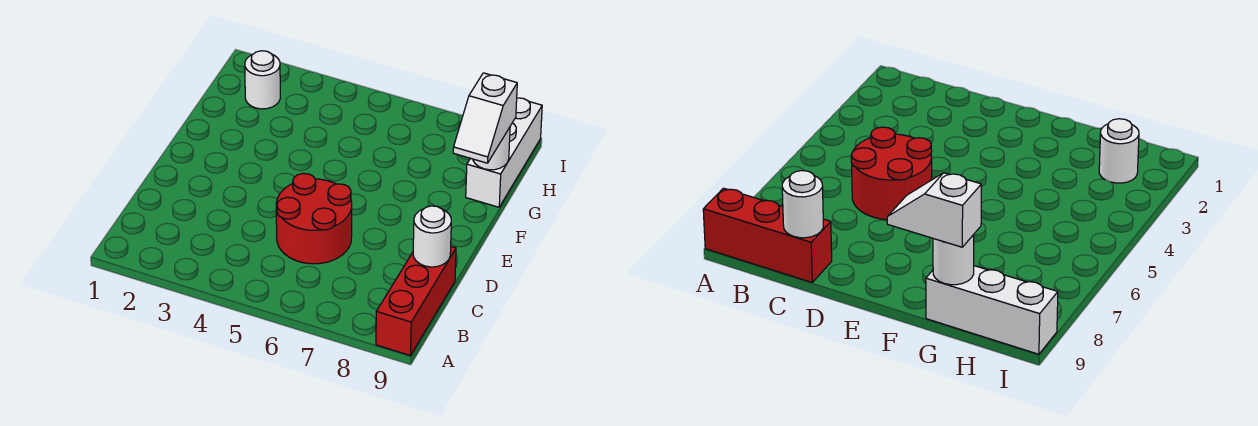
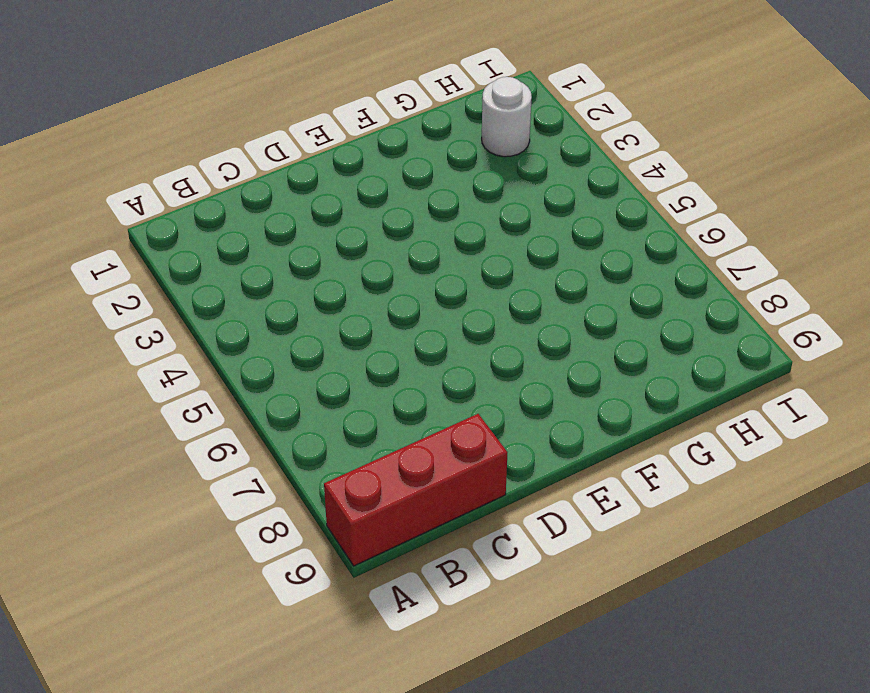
none -> red round brick C5:D6 level 1
none -> white brick G9:I9 level 1

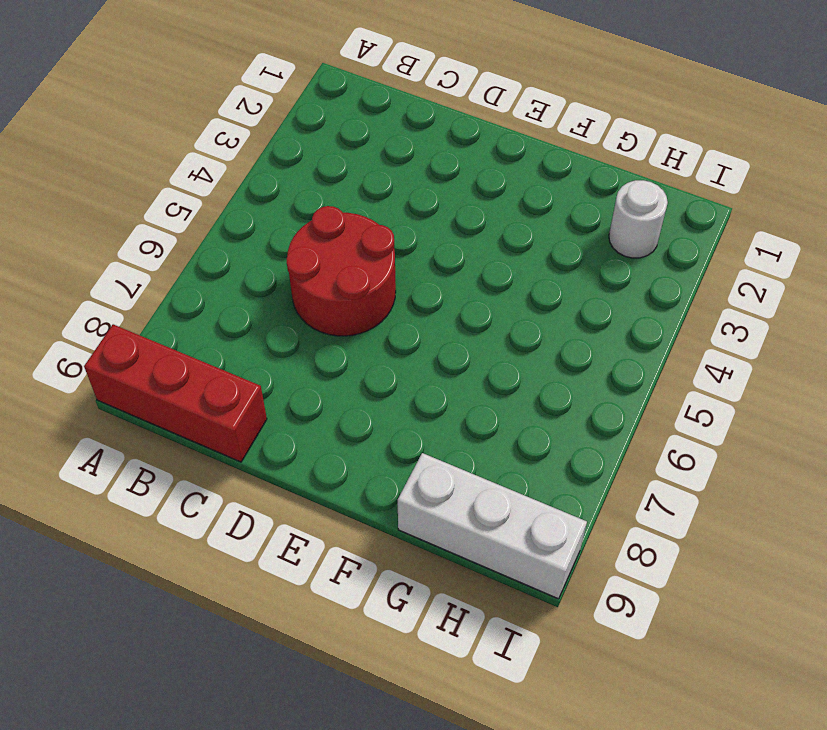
none -> white round brick C9 level 2
none -> white round brick G9 level 2

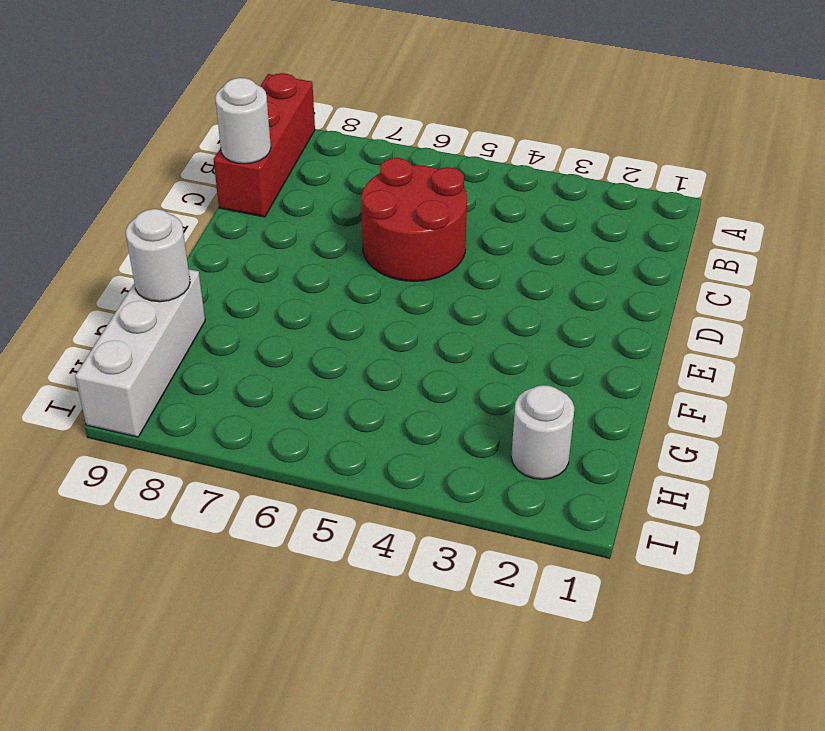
none -> white slope F9:G9 level 3 top G

